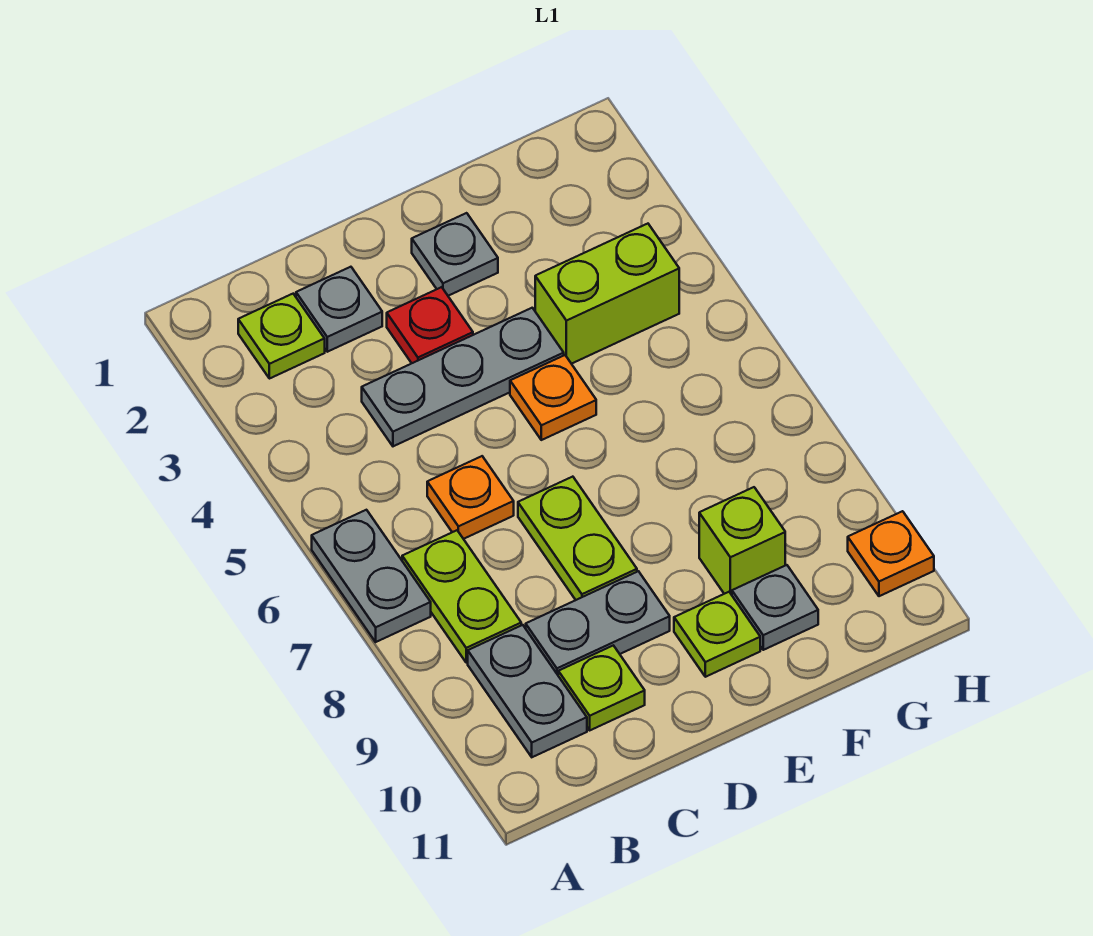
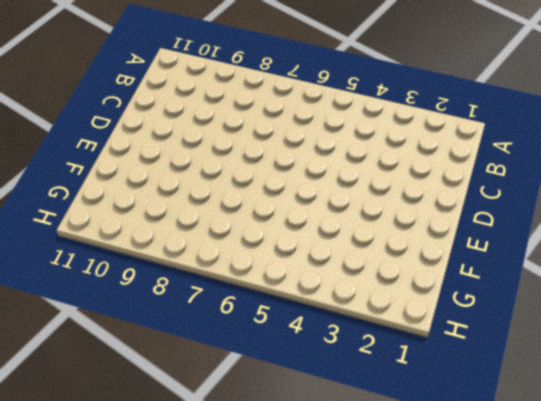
none -> grey plate A6:A7 level 1
none -> lime plate B2 level 1
none -> lime plate B7:B8 level 1

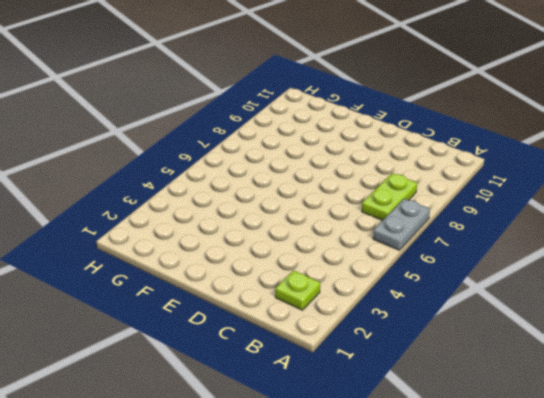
none -> grey plate B9:B10 level 1
none -> grey plate C2 level 1
none -> grey plate C4:E4 level 1

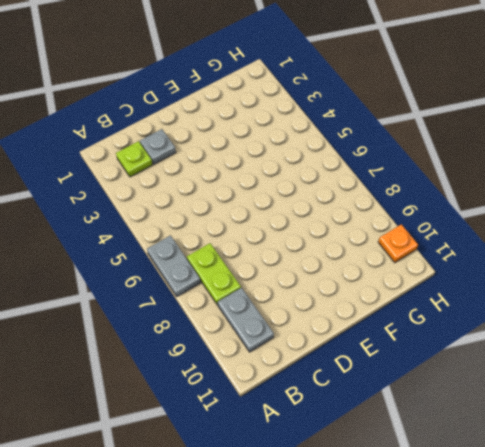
none -> grey plate C4:E4 level 1
none -> orange plate C6 level 1
none -> grey plate C9:D9 level 1

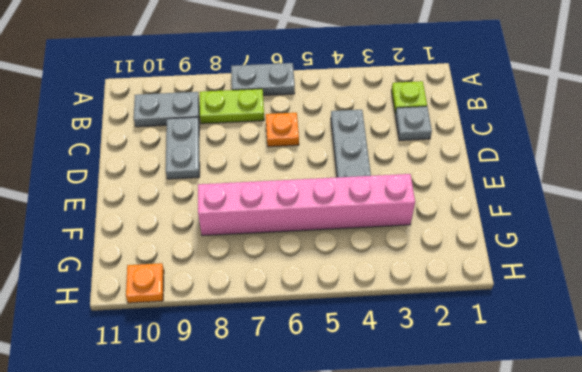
pink brick F3:F8 level 1 -> lime brick F4:G4 level 1
none -> lime plate C10 level 1
none -> red plate D3 level 1
none -> lime plate D7:D8 level 1

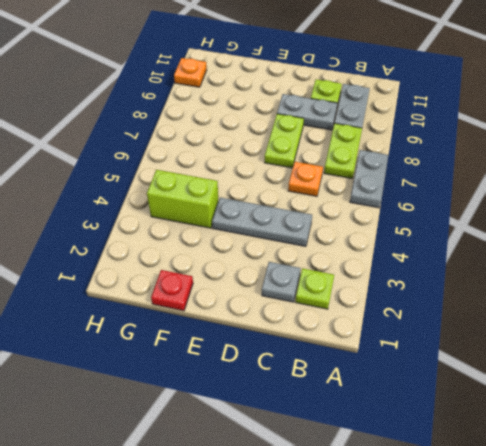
red plate F1 level 1 -> red plate D3 level 1
none -> grey plate E2 level 1
none -> orange plate E5 level 1
none -> lime plate E10 level 1

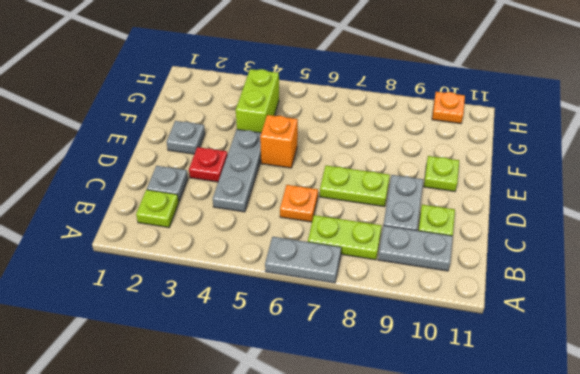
orange brick E5 level 1 -> orange plate E5 level 1
none -> lime brick F9 level 1
none -> grey plate F10 level 1

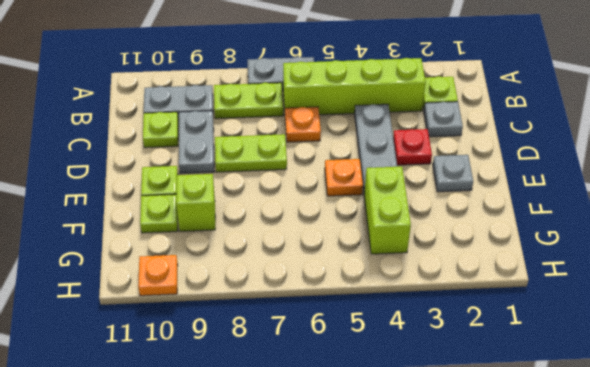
lime brick B3:B6 level 1 -> none
lime plate F10 level 1 -> grey plate F10 level 1

